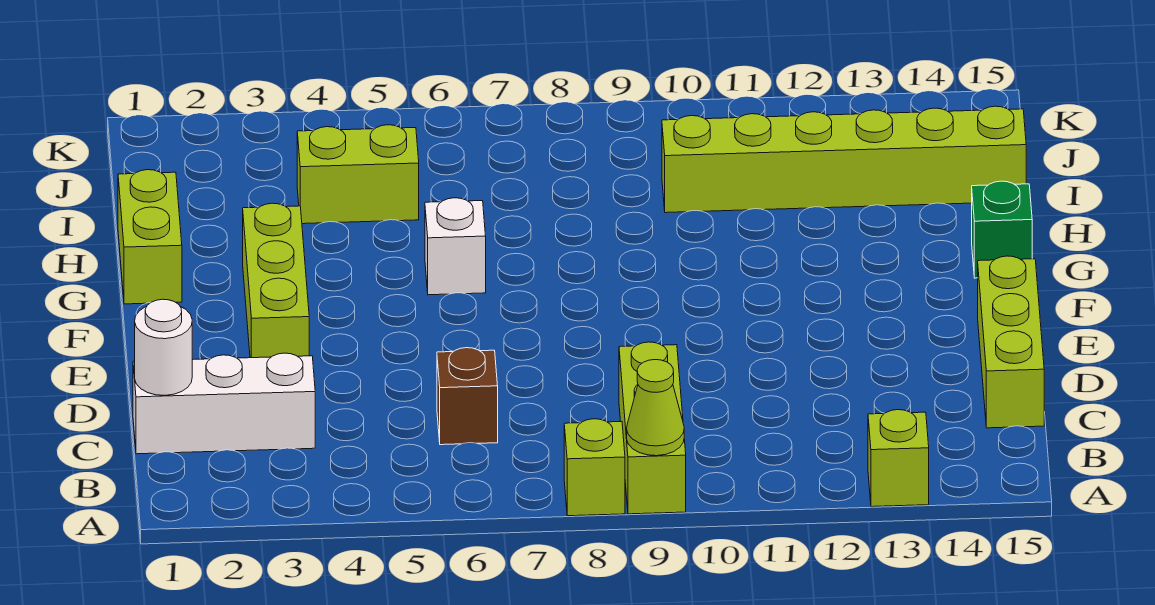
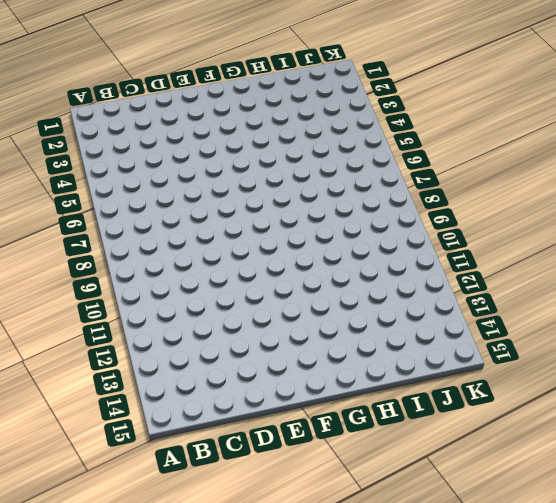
none -> lime brick A8 level 1
none -> lime brick A9:C9 level 1
none -> lime brick A13 level 1

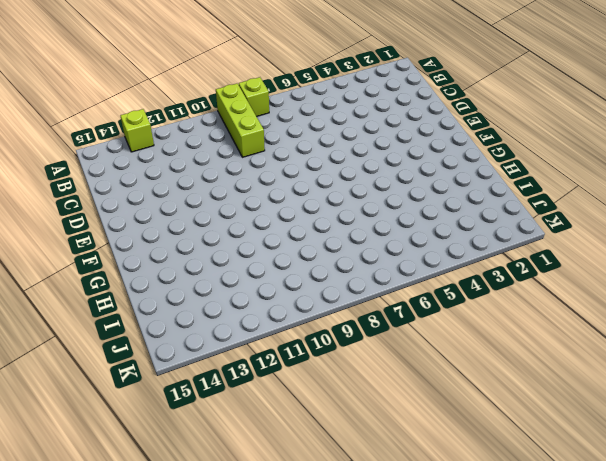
none -> white brick C1:C3 level 1
none -> brown brick C6 level 1
none -> lime brick C15:E15 level 1

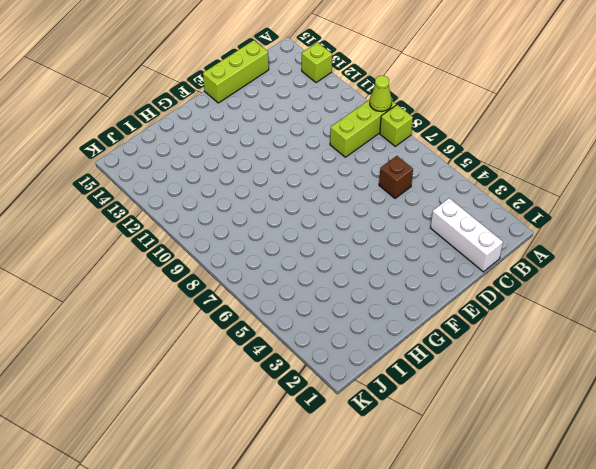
none -> lime brick E3:G3 level 1
none -> lime brick G1:H1 level 1
none -> white brick G6 level 1

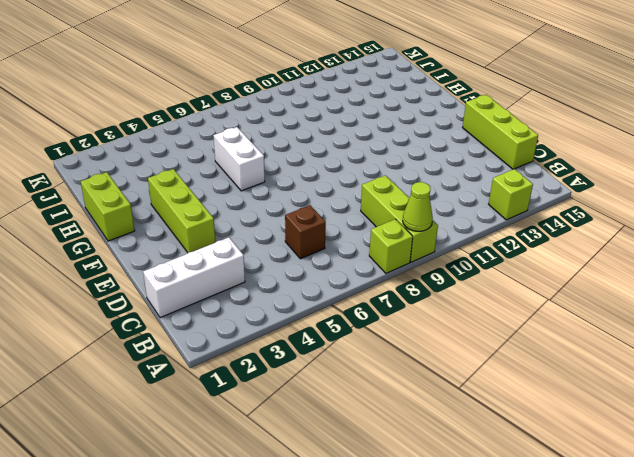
white brick G6:H6 level 1 -> white brick G6 level 1
none -> green brick G15 level 1
none -> lime brick I4:I5 level 1
none -> lime brick I10:I15 level 1

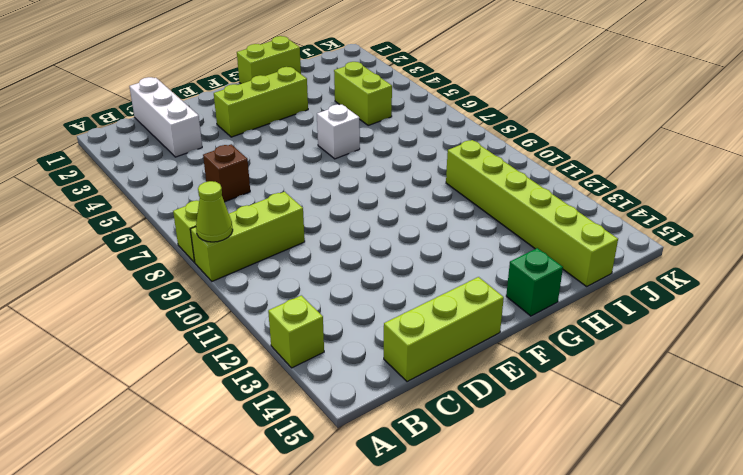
none -> white round brick C1 level 2

